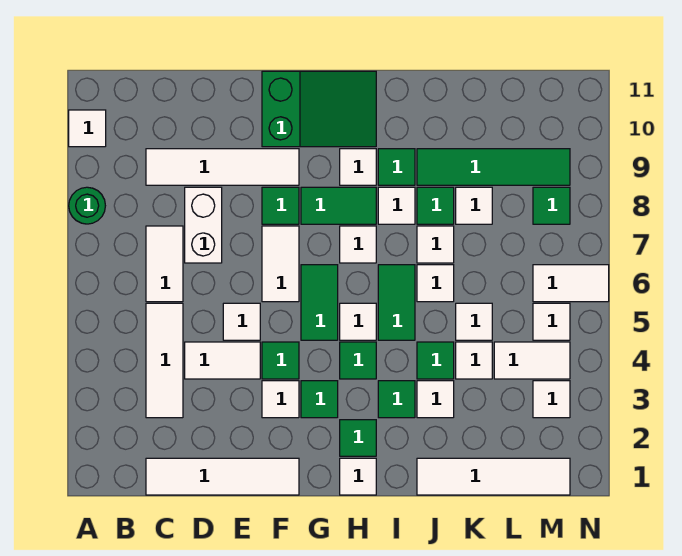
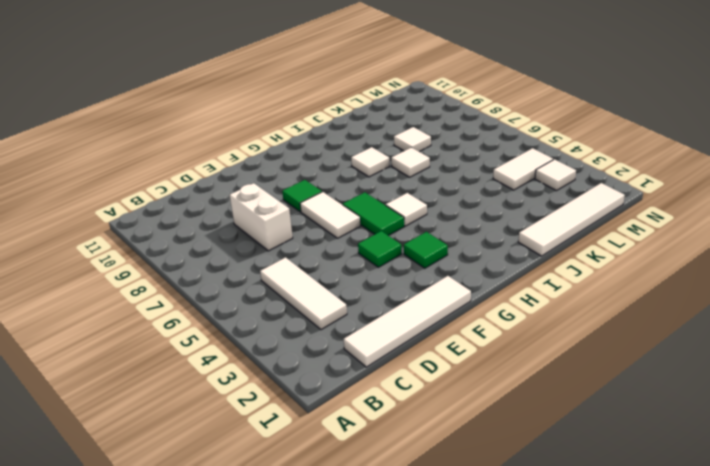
none -> green round brick A8 level 1
none -> white tile A10 level 1
none -> white tile C6:C7 level 1
none -> white tile C9:F9 level 1

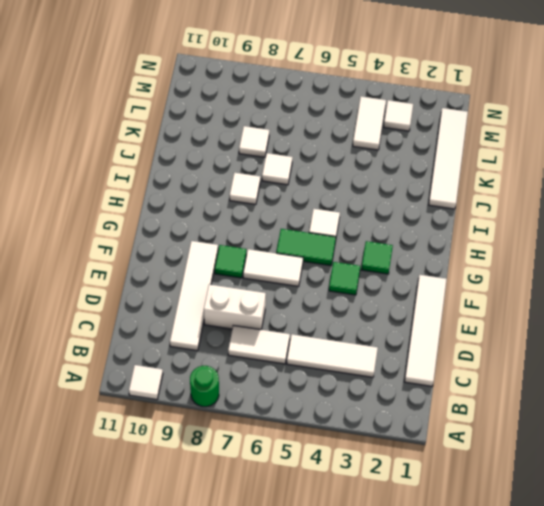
none -> white tile D4:E4 level 1
none -> white tile E5 level 1
none -> white tile F3 level 1
none -> green slope F10:H11 level 1 top F

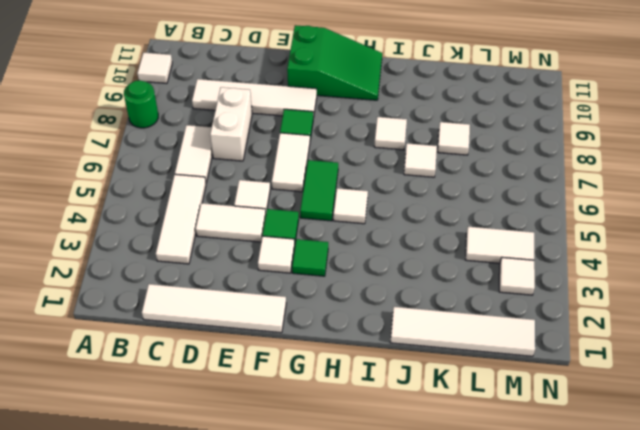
none -> green tile G8:H8 level 1
none -> white tile H1 level 1
none -> green tile H2 level 1
none -> green tile H4 level 1

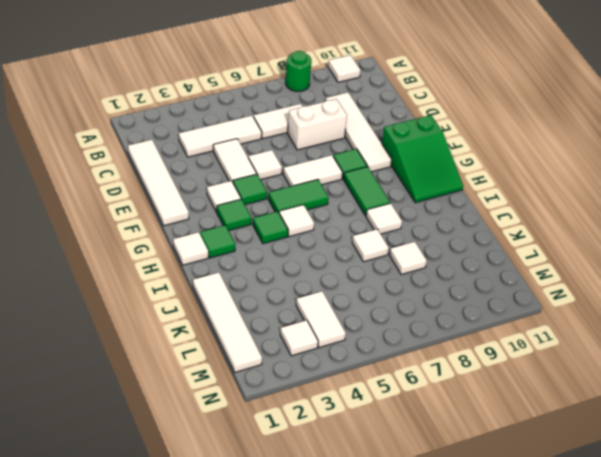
none -> white tile H7 level 1
none -> white tile H9 level 1
none -> green tile I3 level 1
none -> green tile I5:I6 level 1

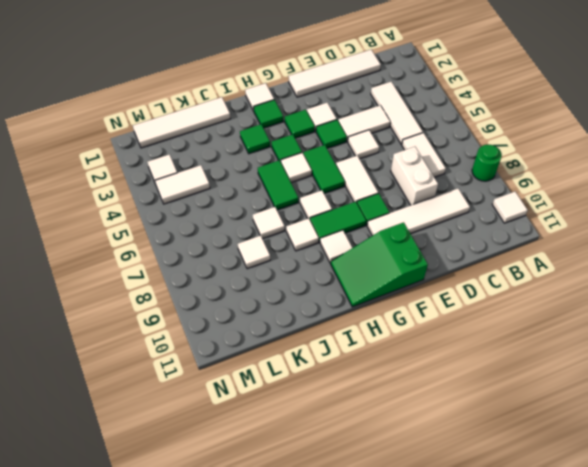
none -> green tile I9 level 1
none -> white tile J3 level 1
none -> green tile J4 level 1
none -> white tile J6 level 1

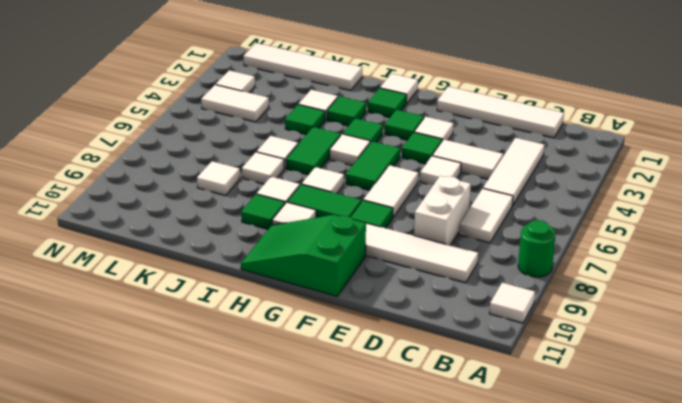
none -> green tile J8 level 1
none -> green tile J9:M9 level 1
none -> white tile K4 level 1
none -> white tile K5 level 1

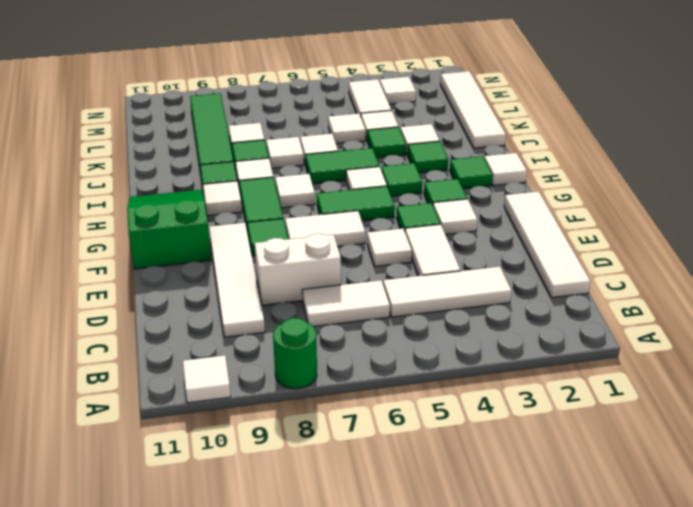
none -> white tile M5 level 1
none -> white tile M6:N6 level 1
none -> green tile M8 level 1

